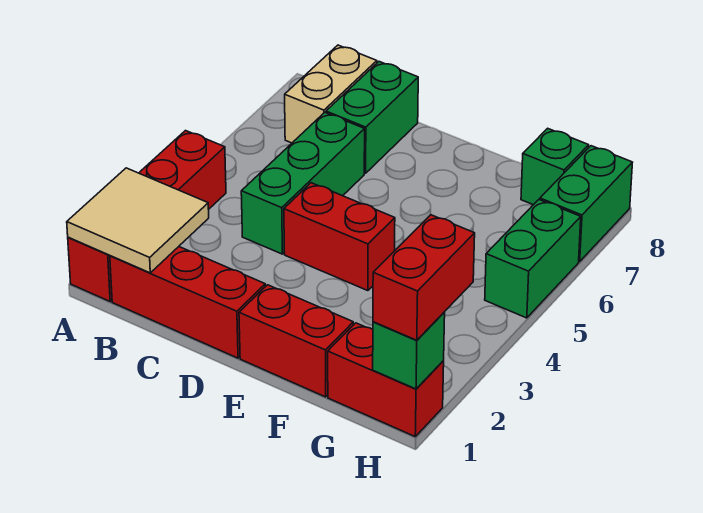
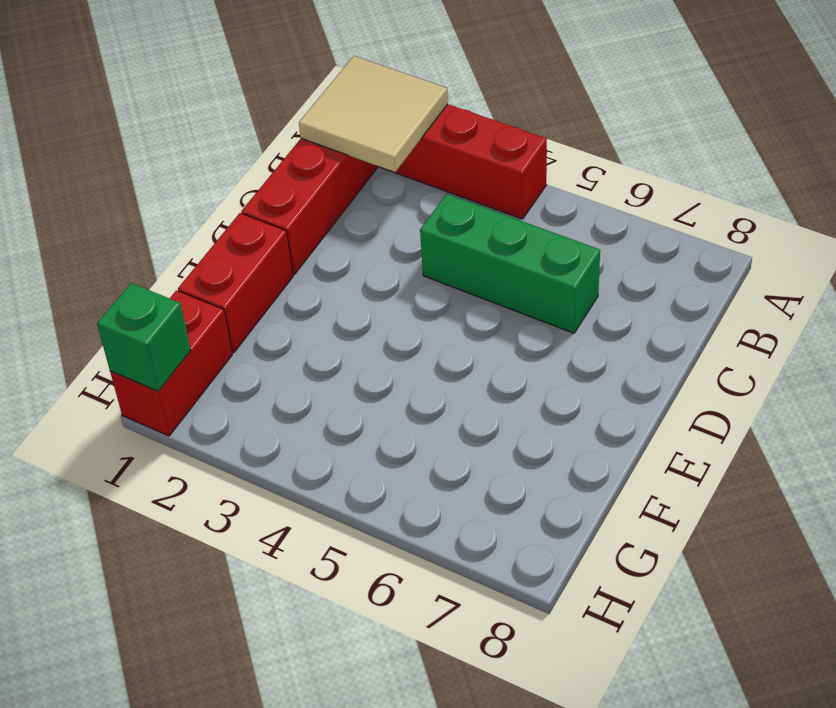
none -> tan brick B7:B8 level 1
none -> green brick C7:C8 level 1
none -> red brick D4:E4 level 1

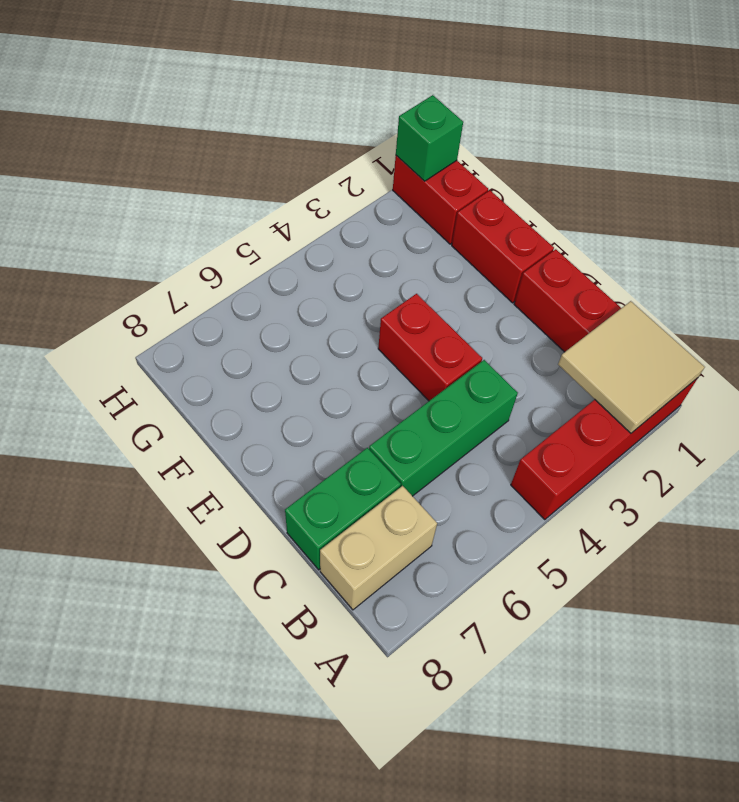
none -> green brick G8 level 1
none -> green brick H5:H6 level 1
none -> green brick H7:H8 level 1

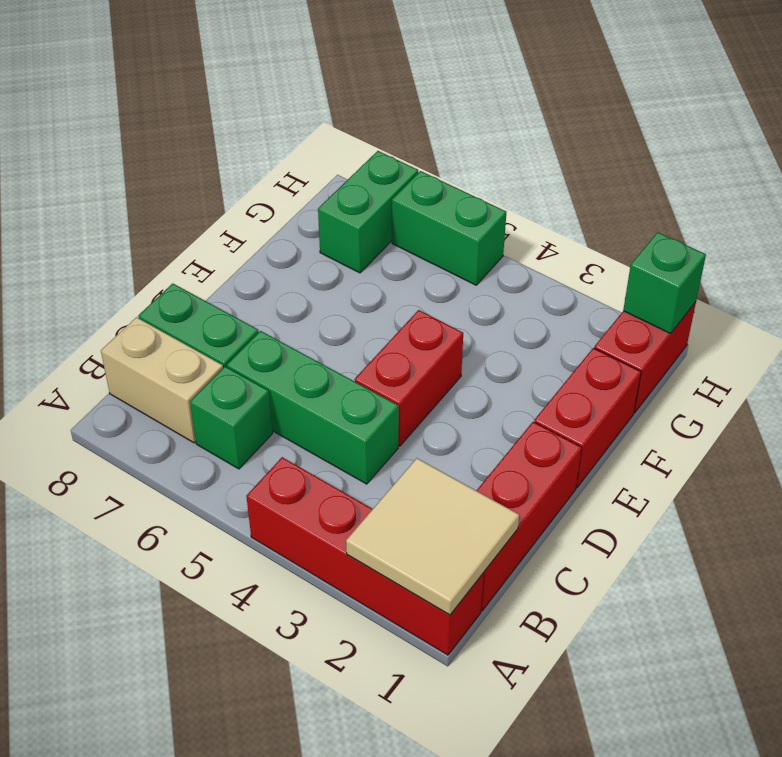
green brick B6 level 1 -> green brick G8 level 1
green brick G7:H7 level 1 -> green brick H7:H8 level 1
none -> red brick H1:H2 level 3

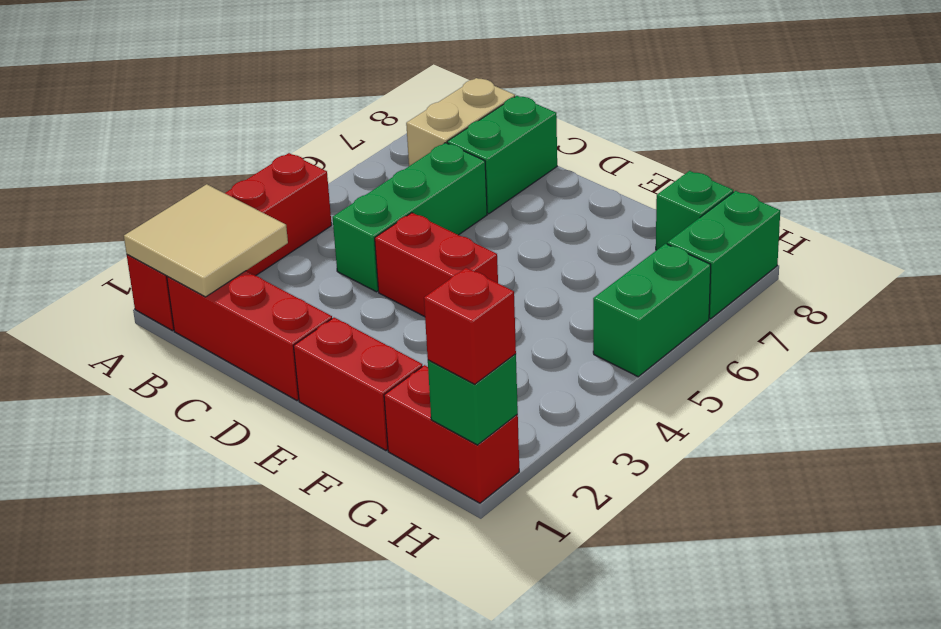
red brick H1 level 3 -> red brick H1:H2 level 3

